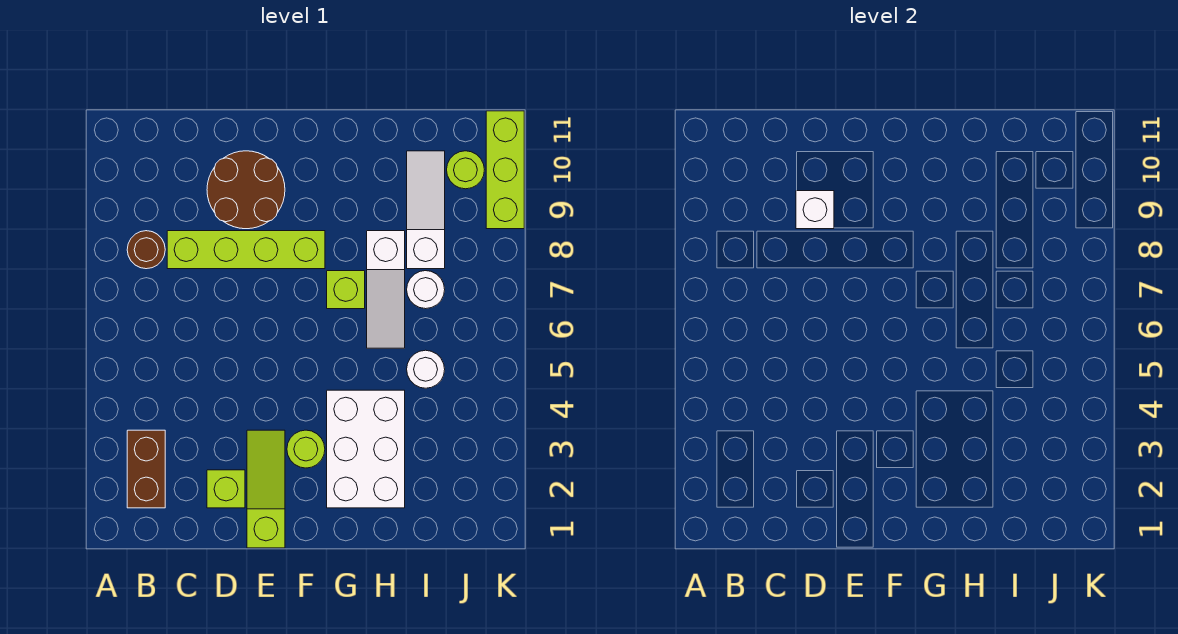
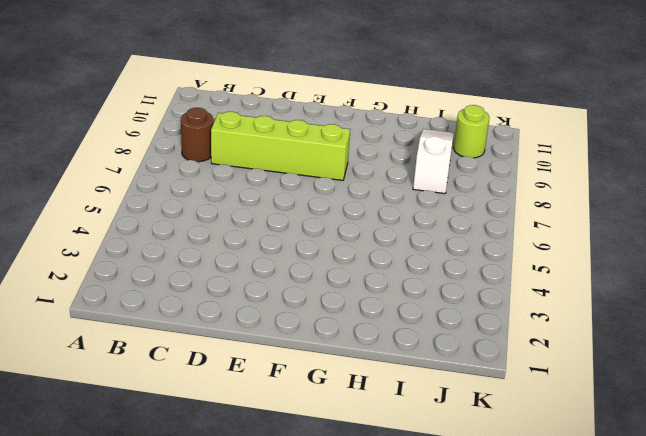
none -> brown brick B2:B3 level 1
none -> lime brick D2 level 1
none -> brown round brick D9:E10 level 1

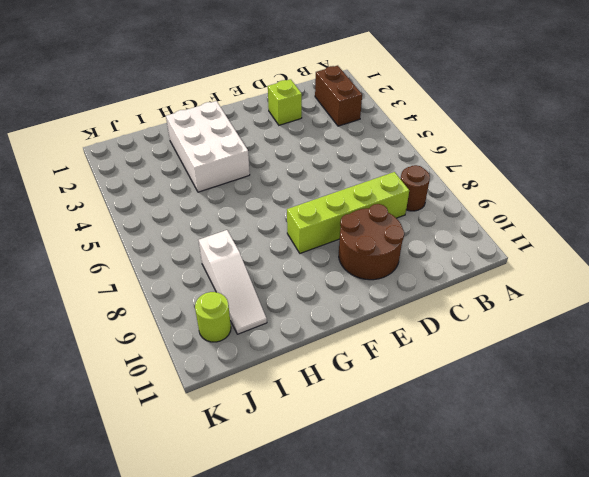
none -> lime slope E1:E3 level 1 top 1
none -> lime round brick F3 level 1
none -> lime brick G7 level 1

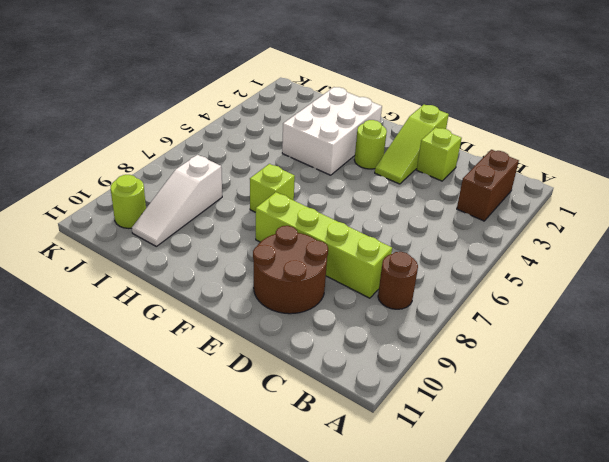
none -> white slope H6:H8 level 1 top 8
none -> white round brick I5 level 1
none -> white round brick I7 level 1

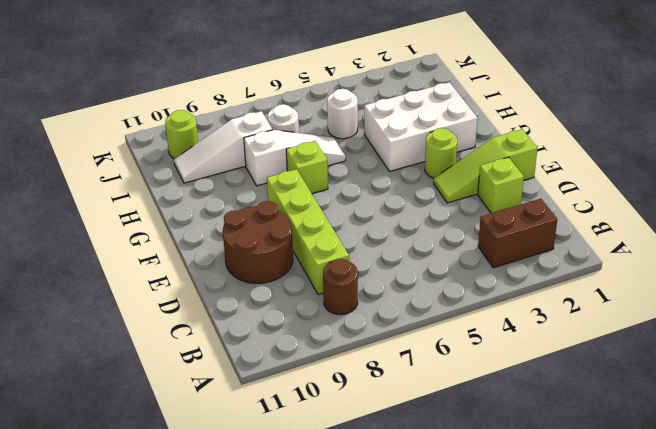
none -> lime brick K9:K11 level 1
none -> white brick D9 level 2

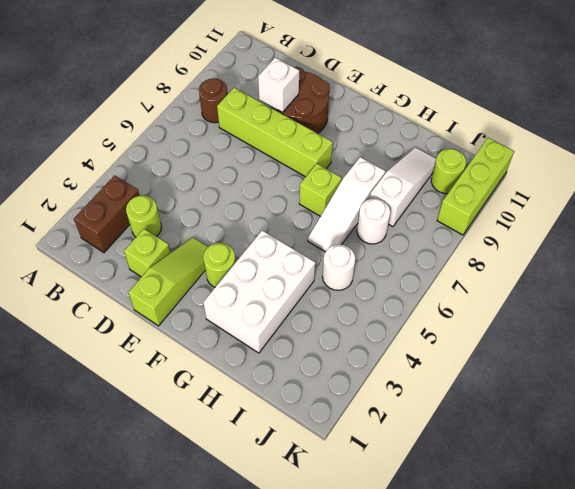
lime round brick C3 level 1 -> none

